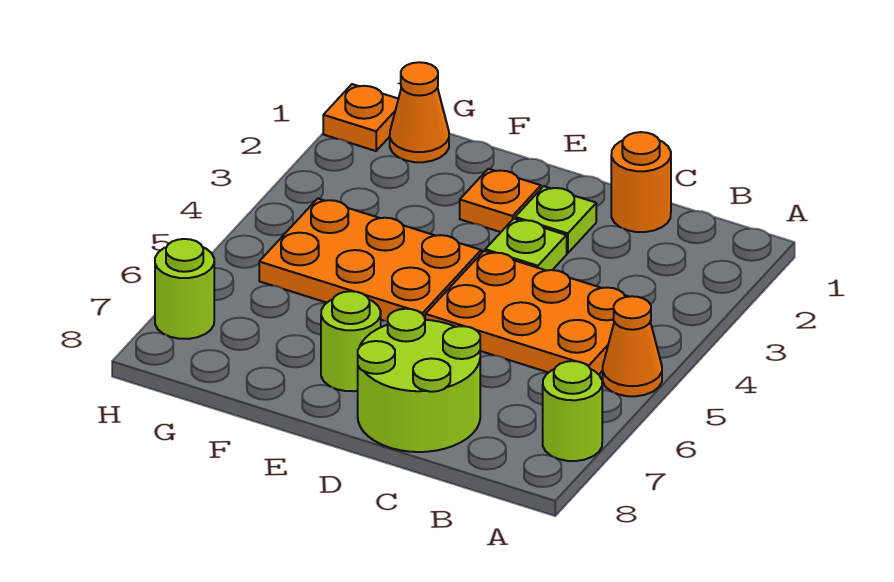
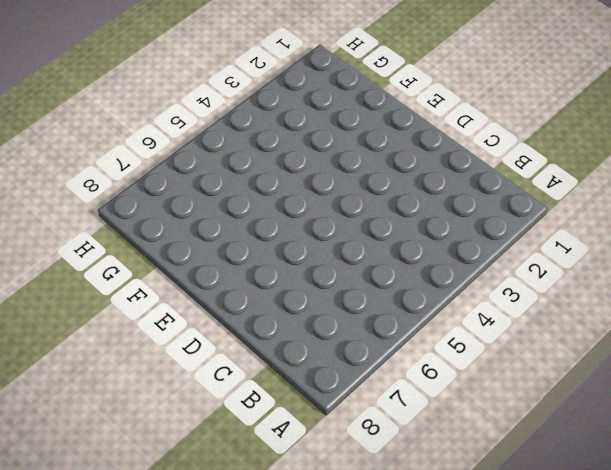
none -> orange cone A5 level 1
none -> lime round brick A7 level 1
none -> orange plate B4:D5 level 1

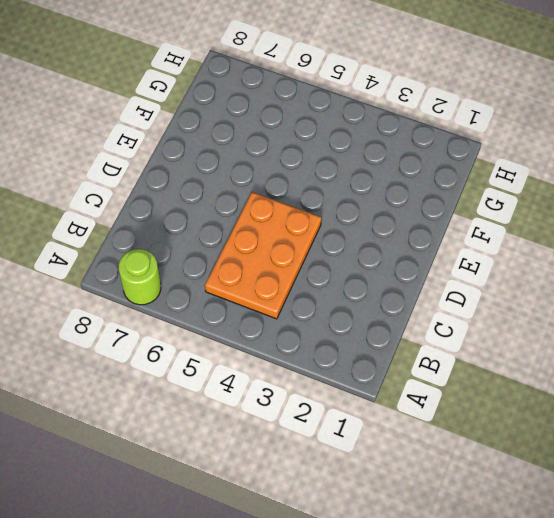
none -> orange cone A5 level 1
none -> orange round brick C1 level 1
none -> lime round brick C7:D8 level 1

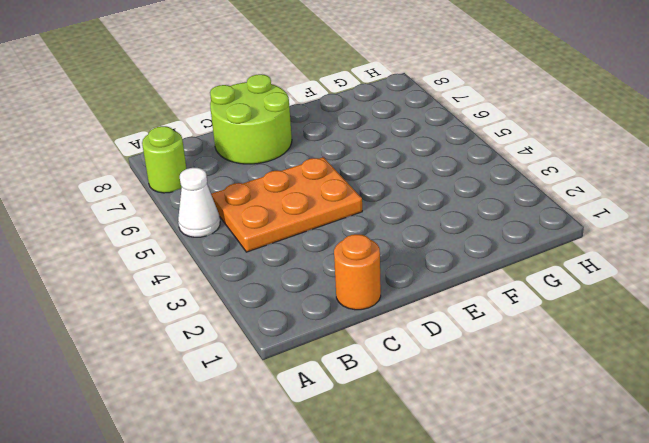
white cone A5 level 1 -> orange cone A5 level 1
none -> lime plate D2 level 1
none -> lime plate D3 level 1
none -> orange plate E2 level 1

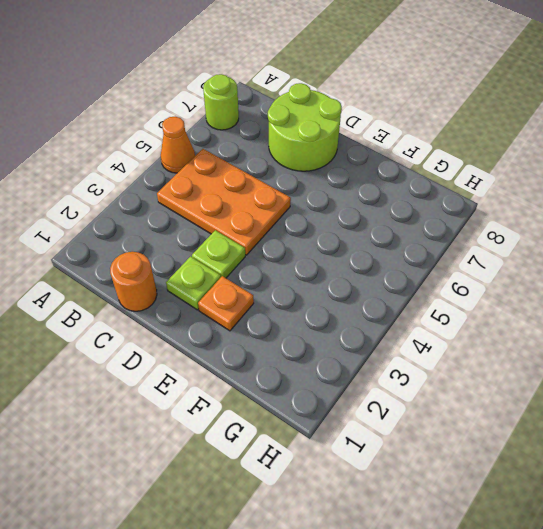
none -> orange plate E4:G5 level 1
none -> lime round brick E7 level 1
none -> orange cone G1 level 1

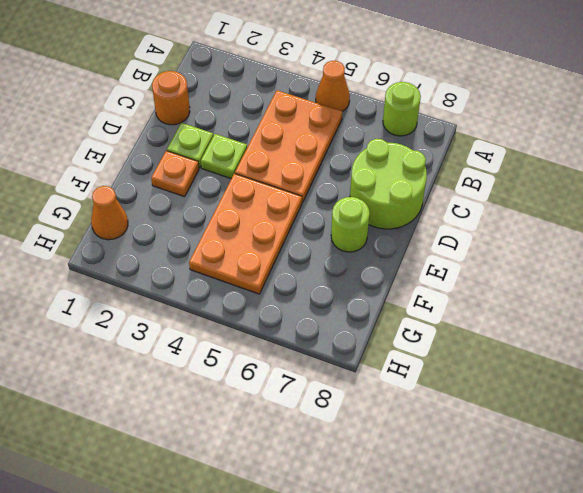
none -> orange plate H1 level 1
none -> lime round brick H7 level 1

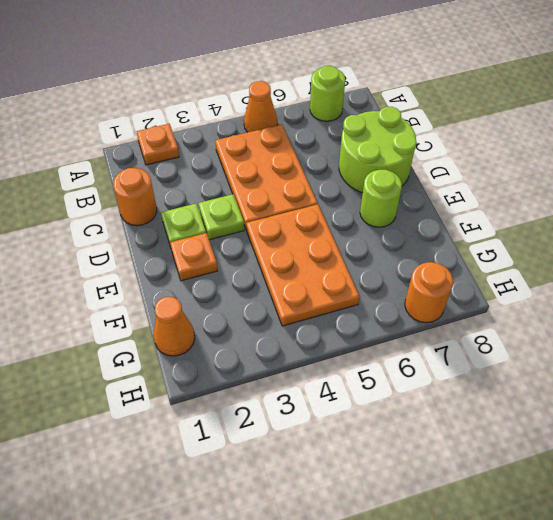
orange plate A2 level 1 -> orange plate H1 level 1
orange round brick H7 level 1 -> lime round brick H7 level 1

